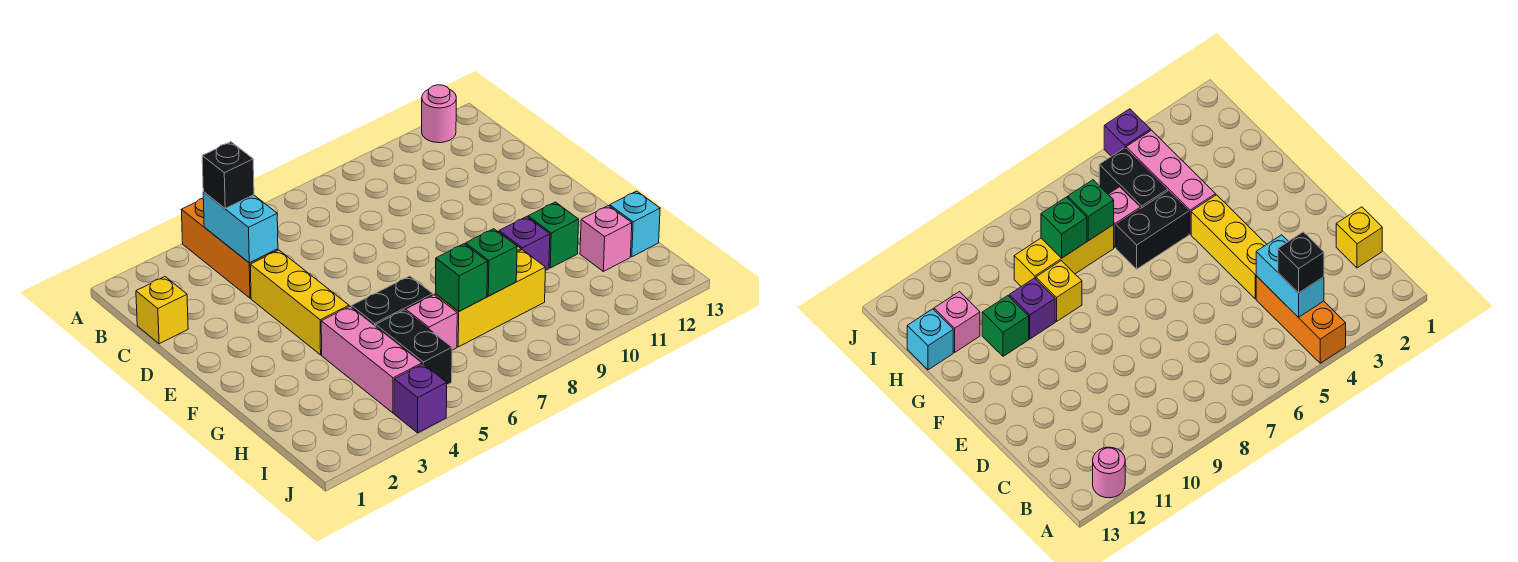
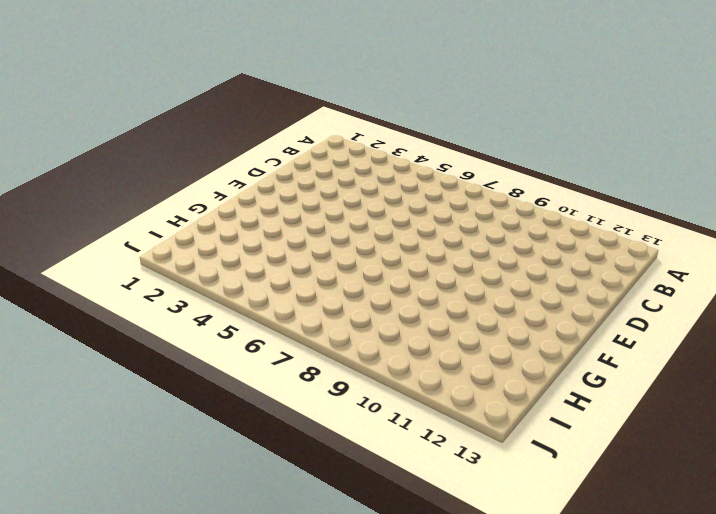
none -> orange brick A4:C4 level 1
none -> pink round brick A12 level 1
none -> yellow brick C1 level 1

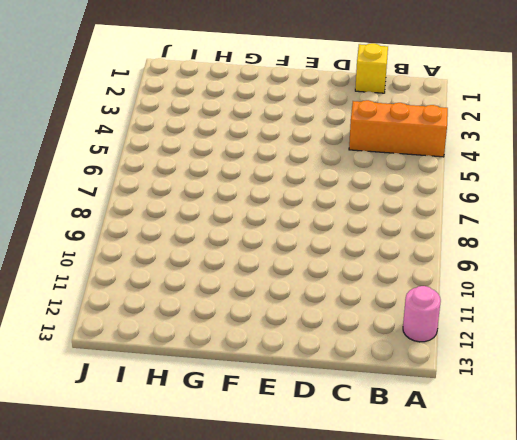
none -> yellow brick D4:F4 level 1
none -> pink brick G4:I4 level 1
none -> black brick G5:G6 level 1

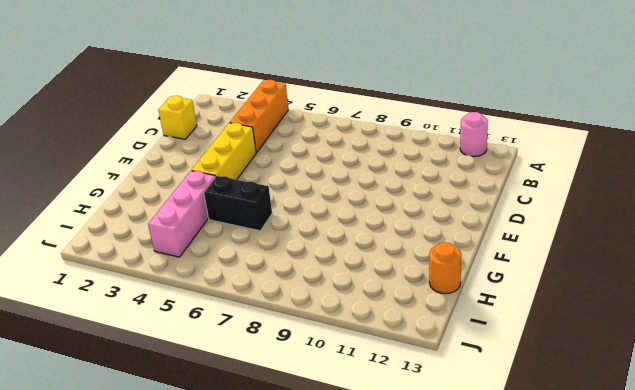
orange round brick H13 level 1 -> cyan brick H13 level 1
none -> yellow brick G9 level 1
none -> purple brick G10 level 1
none -> green brick G11 level 1

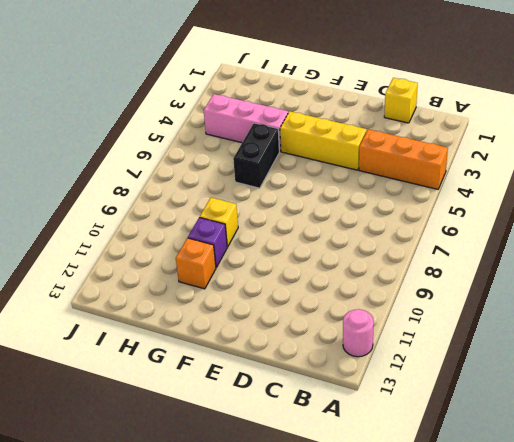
orange brick G11 level 1 -> green brick G11 level 1
none -> black brick H5:I5 level 1
none -> pink brick H6 level 1
none -> yellow brick H7:H9 level 1

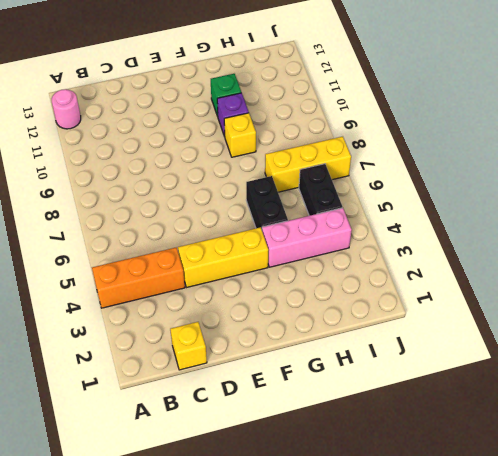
yellow brick H7:J7 level 1 -> yellow brick H7:H9 level 1
black brick I5:I6 level 1 -> black brick H5:I5 level 1
none -> pink brick H6 level 1
none -> pink brick H12 level 1
none -> cyan brick H13 level 1

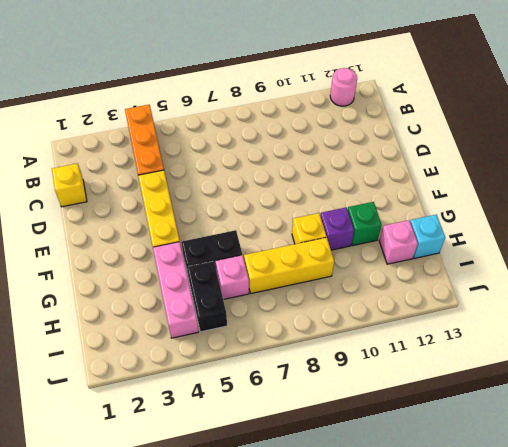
none -> purple brick J4 level 1
none -> cyan brick B4:C4 level 2
none -> green brick H7 level 2

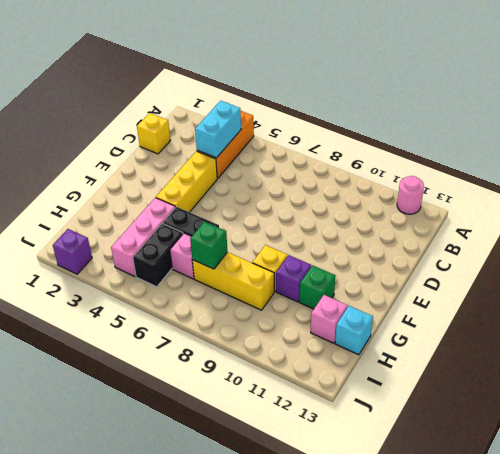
purple brick J2 level 1 -> purple brick J4 level 1
none -> green brick H8 level 2
none -> black brick B4 level 3

